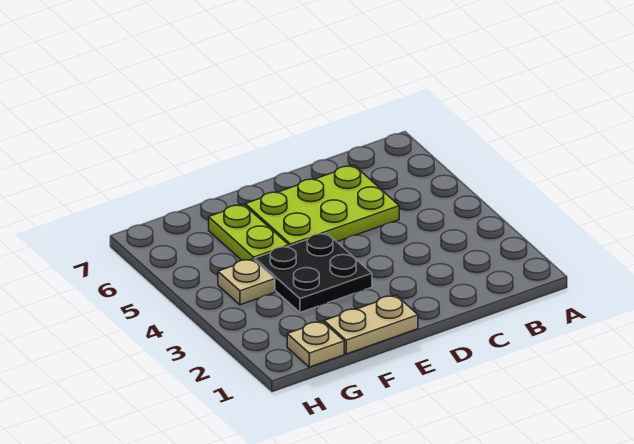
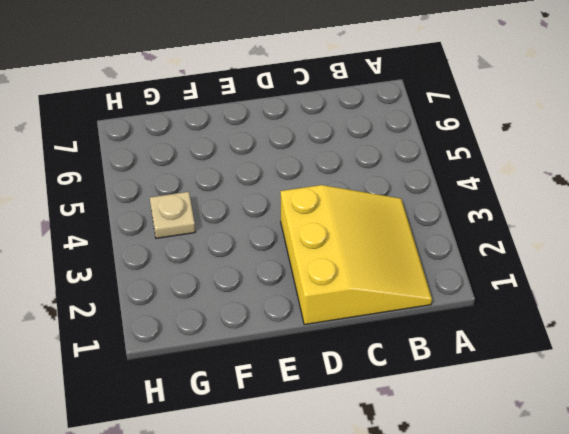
yellow slope B1:D3 level 1 top D -> none
none -> lime plate C5:E6 level 1
none -> tan plate E1:F1 level 1

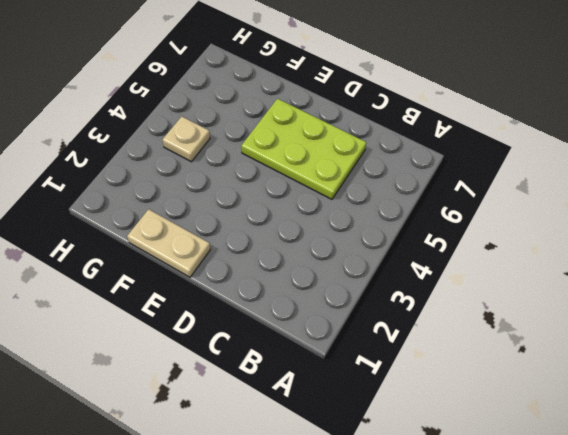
none -> black plate E3:F4 level 1
none -> lime plate F5:F6 level 1

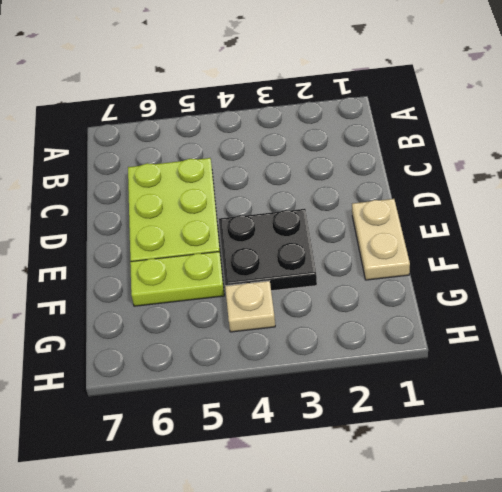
none -> tan plate G1 level 1

